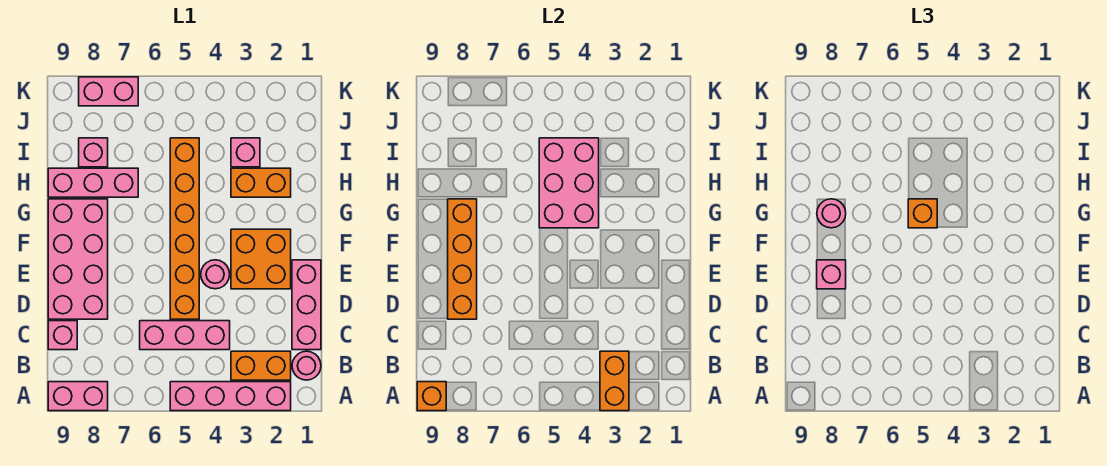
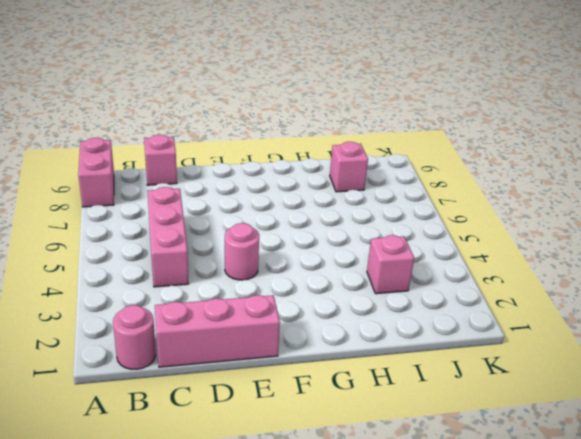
none -> pink brick A2:A5 level 1
none -> orange brick B2:B3 level 1
none -> orange brick D5:I5 level 1

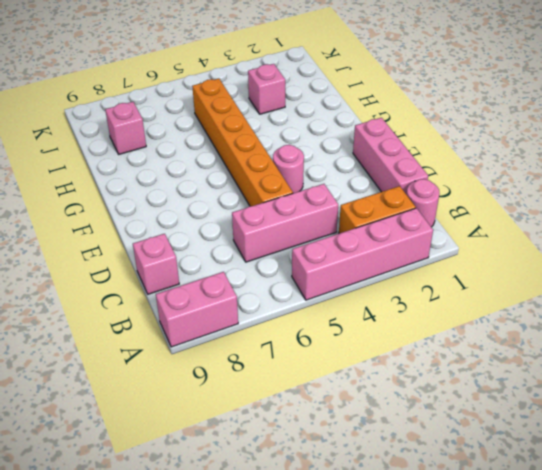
none -> pink brick D8:G9 level 1
none -> orange brick E2:F3 level 1
none -> orange brick H2:H3 level 1

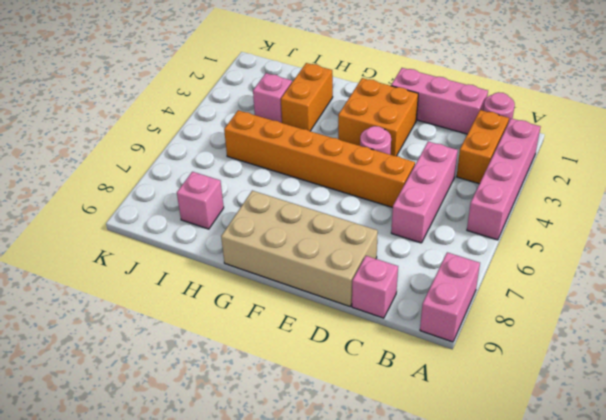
tan brick D8:G9 level 1 -> pink brick D8:G9 level 1
none -> pink brick H7:H9 level 1
none -> pink brick K7:K8 level 1
none -> orange brick A3:B3 level 2

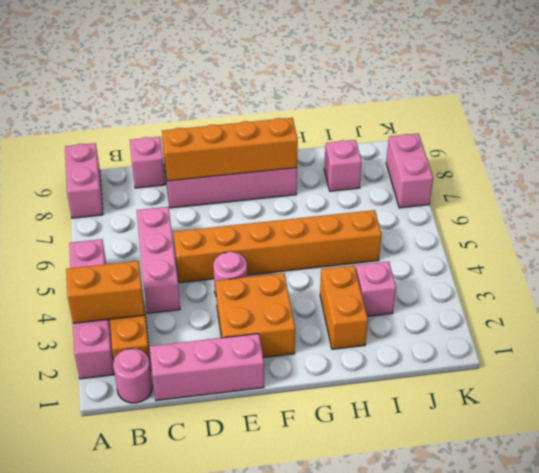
none -> pink brick H7:H9 level 1
none -> orange brick A9 level 2
none -> pink brick G4:I5 level 2

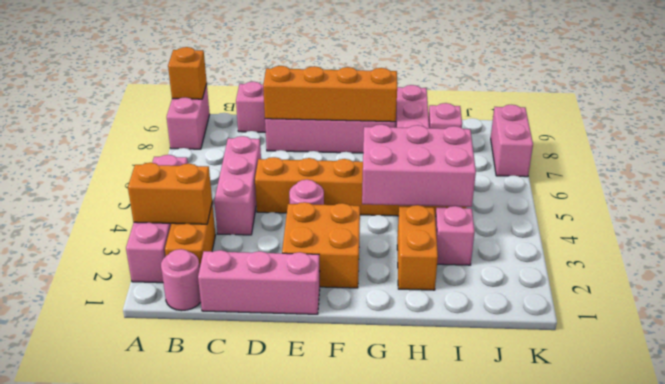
none -> pink brick E8 level 3
none -> orange brick G5 level 3
none -> pink round brick G8 level 3

